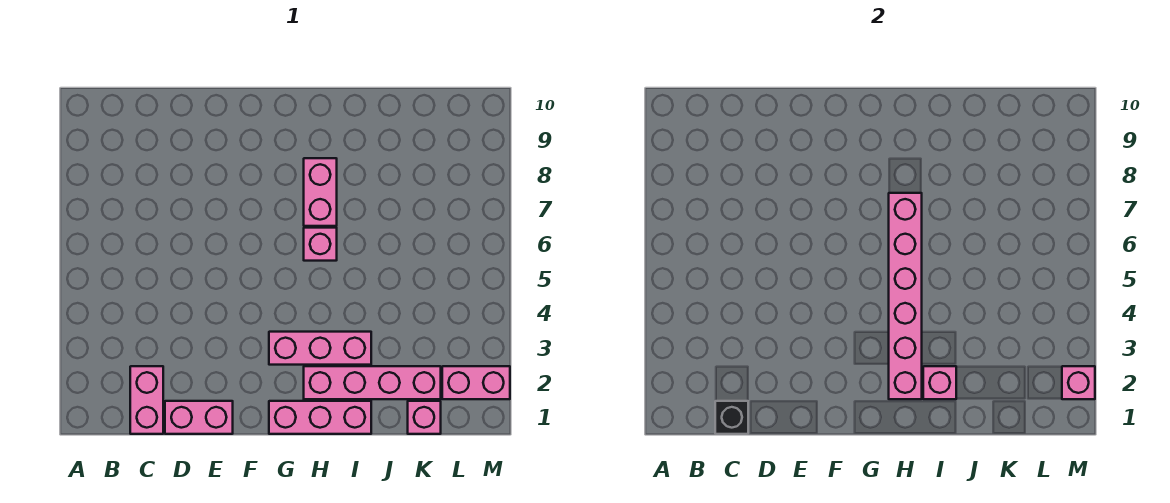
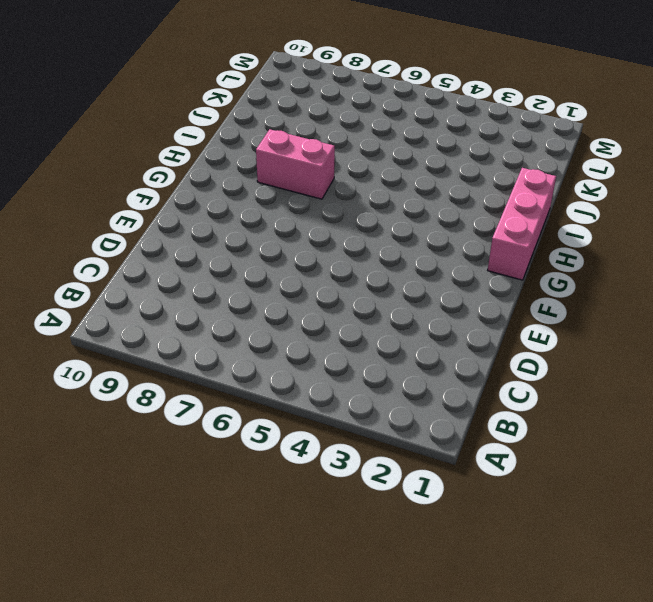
none -> pink brick C1:C2 level 1
none -> pink brick D1:E1 level 1
none -> pink brick G3:I3 level 1

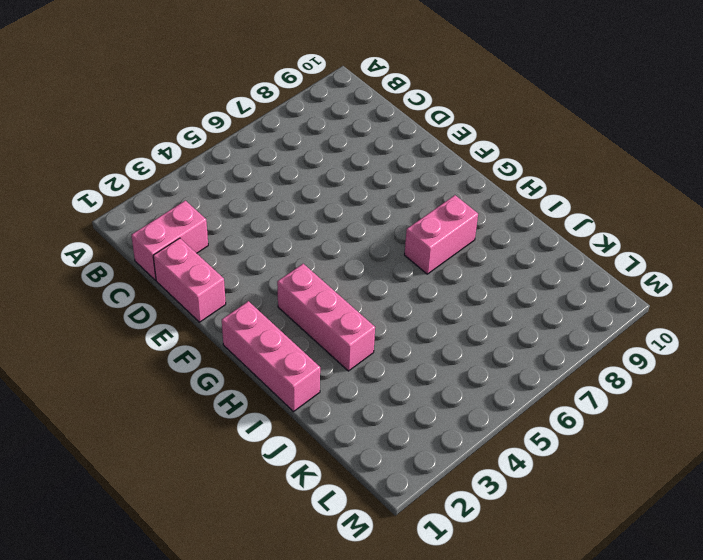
none -> pink brick H2:K2 level 1
none -> pink brick H6 level 1
none -> pink brick K1 level 1

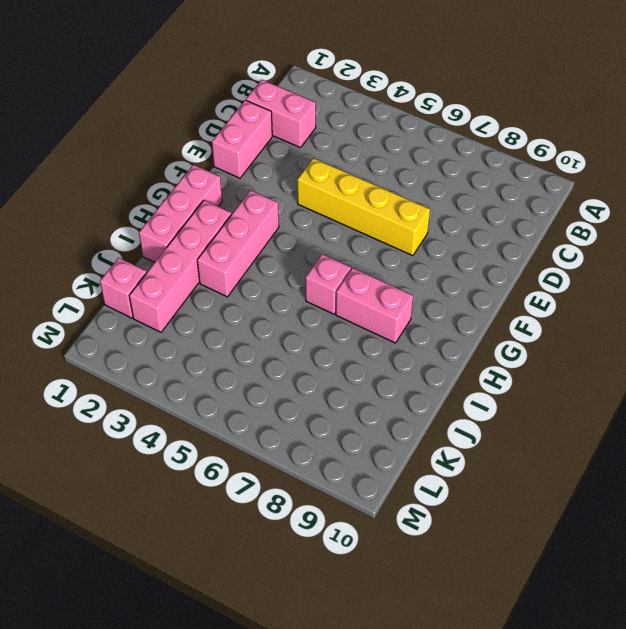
yellow brick E4:E7 level 1 -> none
none -> pink brick L2:M2 level 1
none -> black brick C1 level 2
none -> pink brick H2:H7 level 2

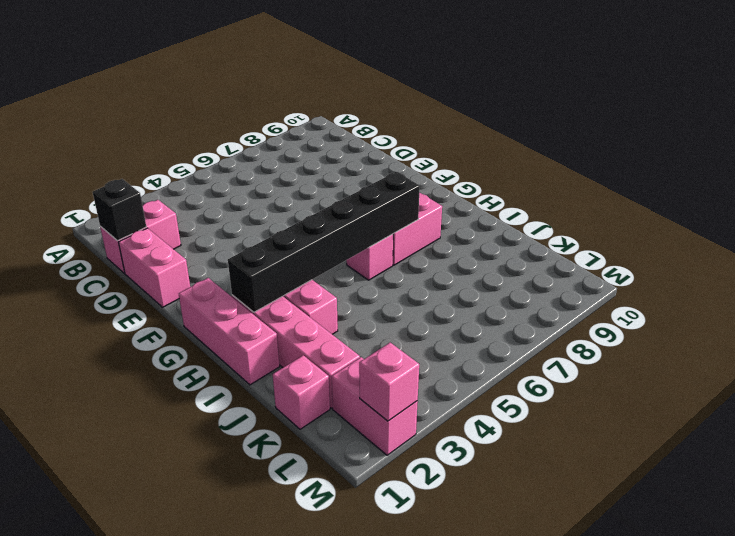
black brick H2:H7 level 2 -> pink brick H2:H7 level 2
none -> pink brick I2 level 2

